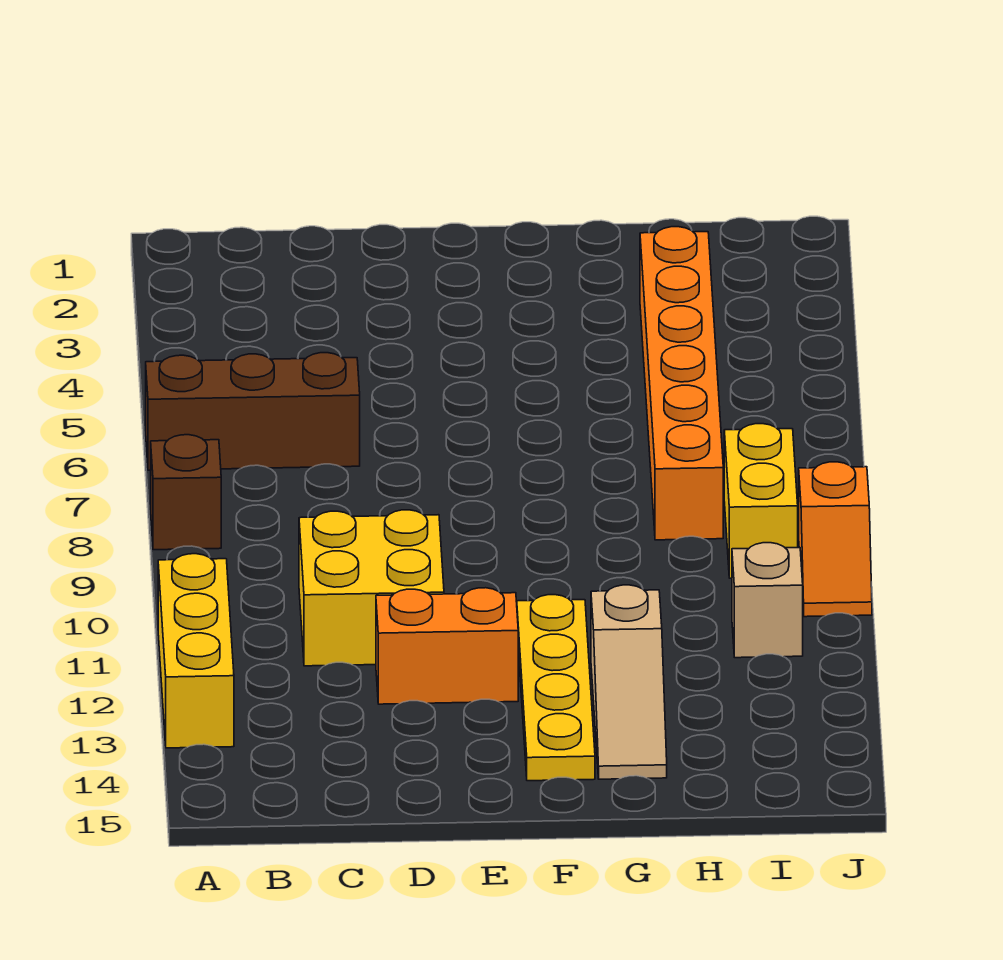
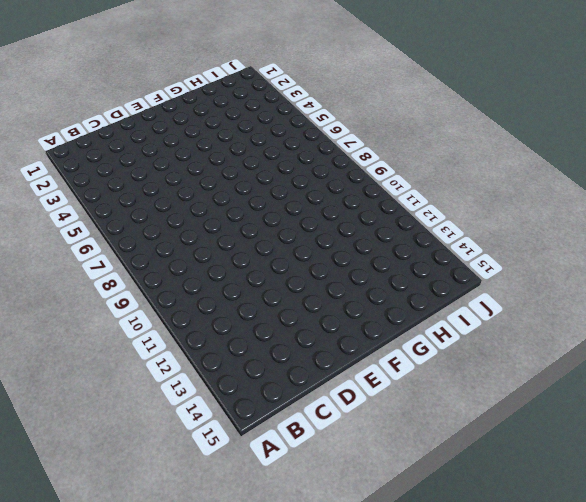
none -> brown brick A6:C6 level 1
none -> brown brick A8 level 1

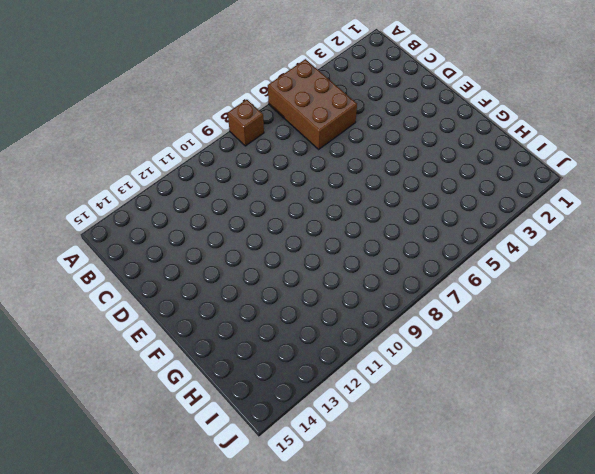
brown brick A5:C6 level 1 -> brown brick A6:C6 level 1
none -> yellow brick A11:A13 level 1
none -> yellow brick C10:D11 level 1

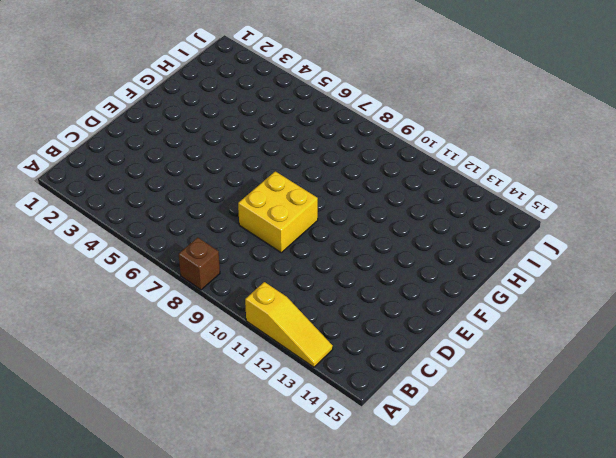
yellow slope A11:A13 level 1 top 11 -> yellow brick A11:A13 level 1
yellow brick D8:E9 level 1 -> yellow brick C10:D11 level 1
none -> brown brick A6:C6 level 1
none -> orange brick D12:E12 level 1

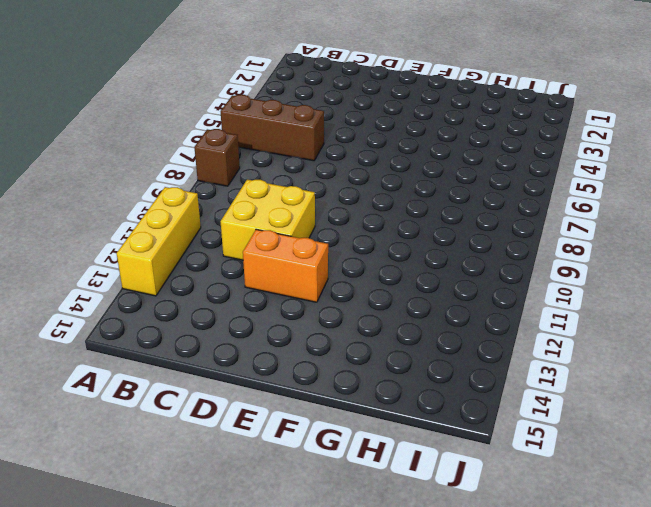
none -> yellow plate F11:F14 level 1
none -> tan slope G12:G14 level 1 top 12

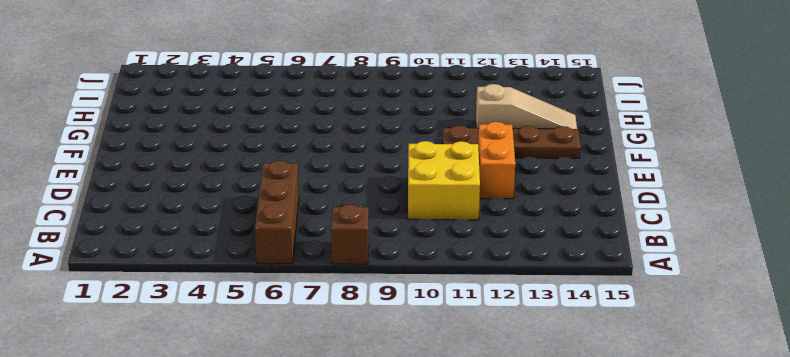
brown plate F11:F14 level 1 -> yellow plate F11:F14 level 1
none -> yellow brick A11:A13 level 1
none -> orange brick H3:H8 level 1

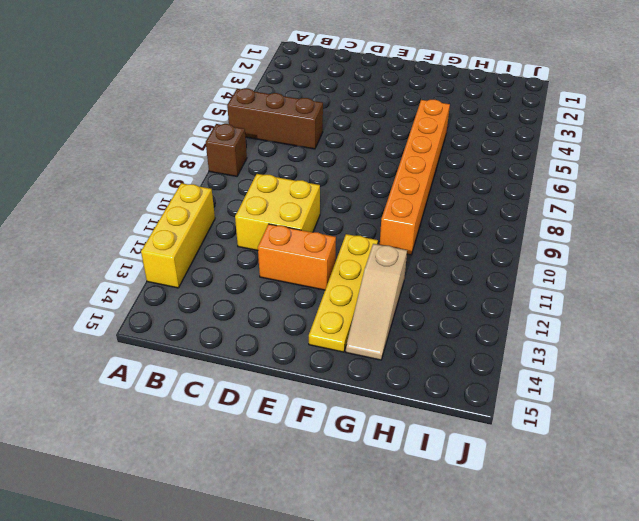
orange brick G5:G10 level 1 -> orange brick H3:H8 level 1
none -> yellow brick I8:I9 level 1
none -> tan brick I11 level 1

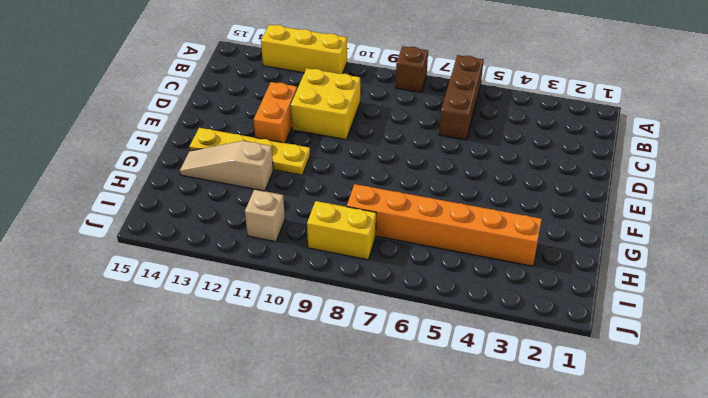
none -> orange slope J9:J10 level 1 top 9

